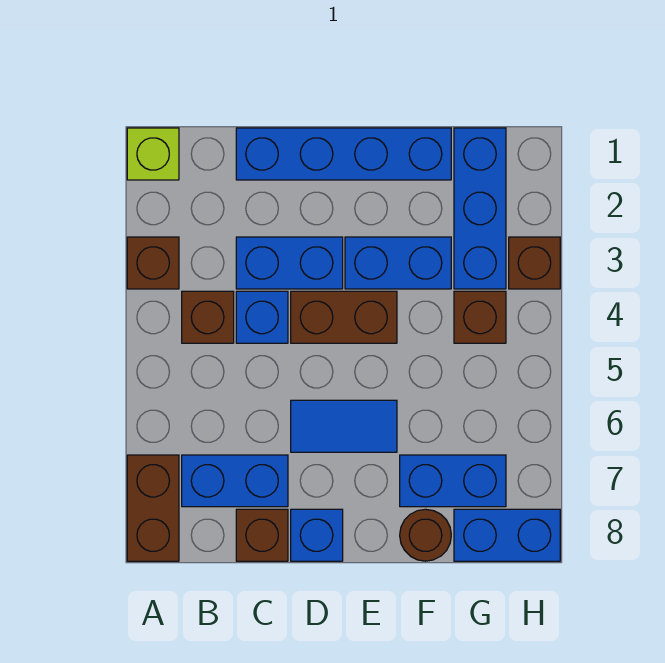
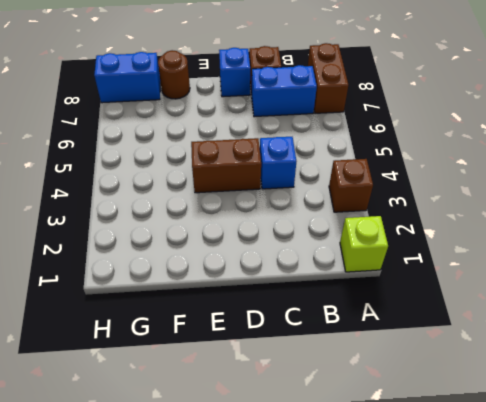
none -> brown brick B4 level 1
none -> blue brick C1:F1 level 1
none -> blue brick C3:D3 level 1

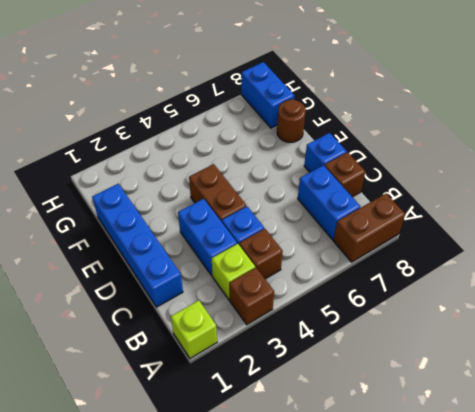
lime brick B3 level 1 -> none
none -> blue tile D6:E6 level 1
none -> blue brick E3:F3 level 1
none -> blue brick F7:G7 level 1

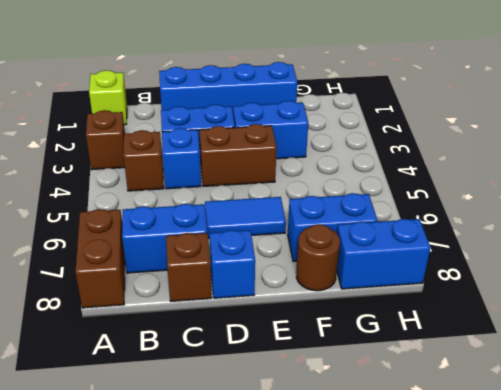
none -> blue brick G1:G3 level 1
none -> brown brick G4 level 1
none -> brown brick H3 level 1

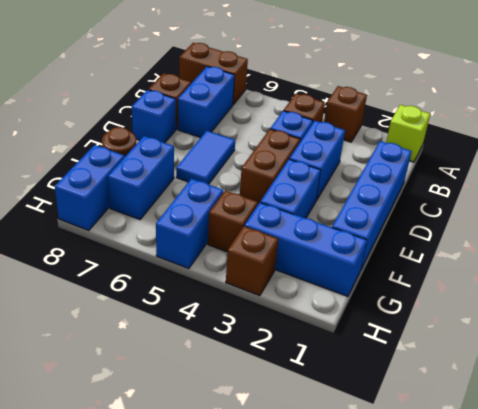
blue brick G5:H5 level 1 -> none

